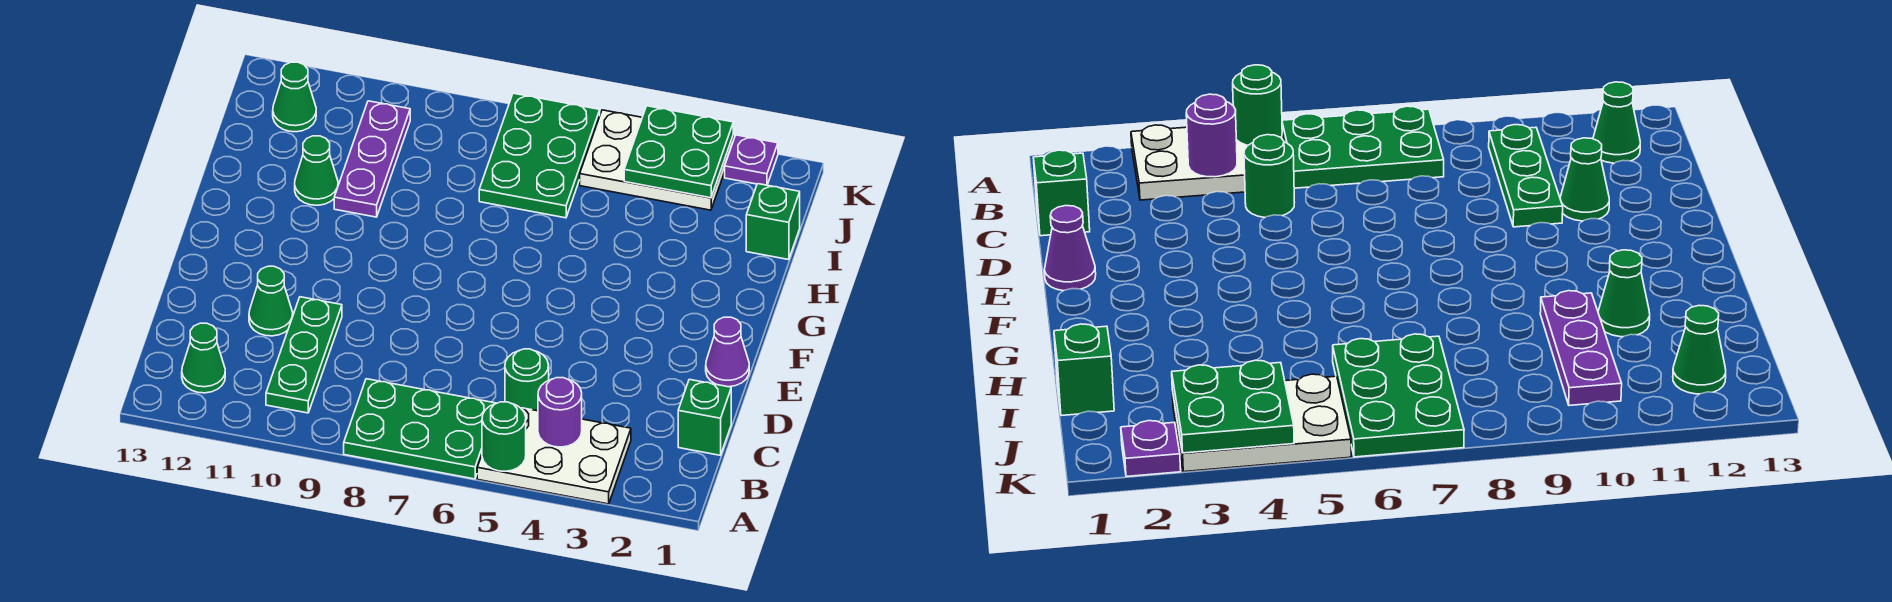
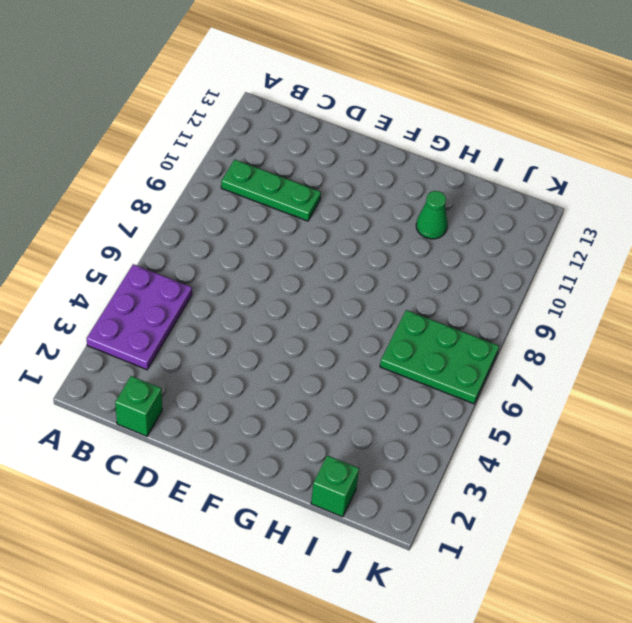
purple plate A3:B5 level 1 -> white plate A3:B5 level 1
none -> green plate A6:B8 level 1
none -> green cone B12 level 1
none -> green round brick C5 level 1

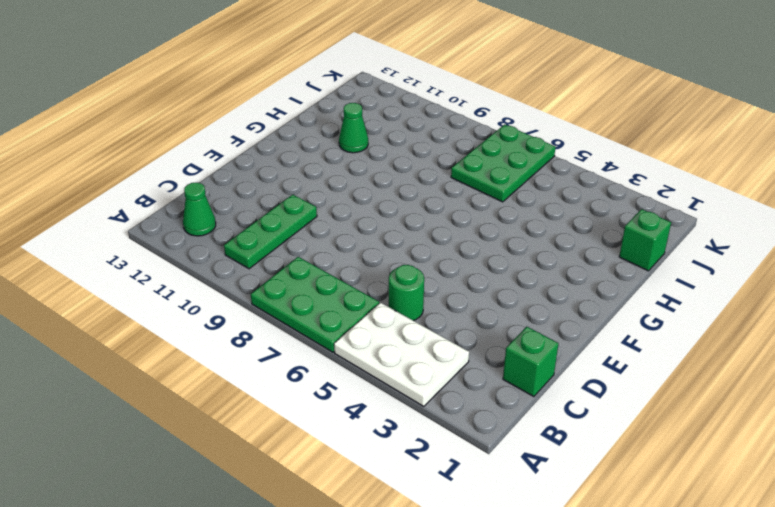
none -> green cone D11 level 1
none -> purple cone E1 level 1
none -> purple plate H10:J10 level 1

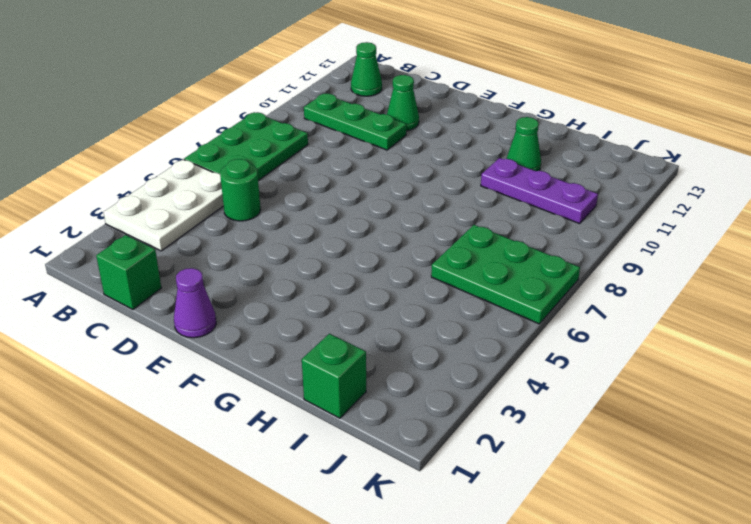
none -> white plate J3:K5 level 1
none -> green cone J12 level 1
none -> purple plate K2 level 1

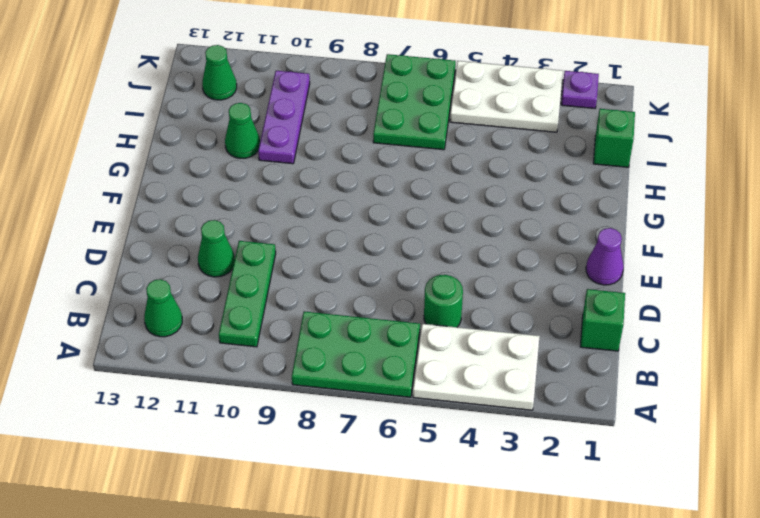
none -> green round brick A5 level 2
none -> purple round brick B4 level 2
none -> green plate J3:K4 level 2

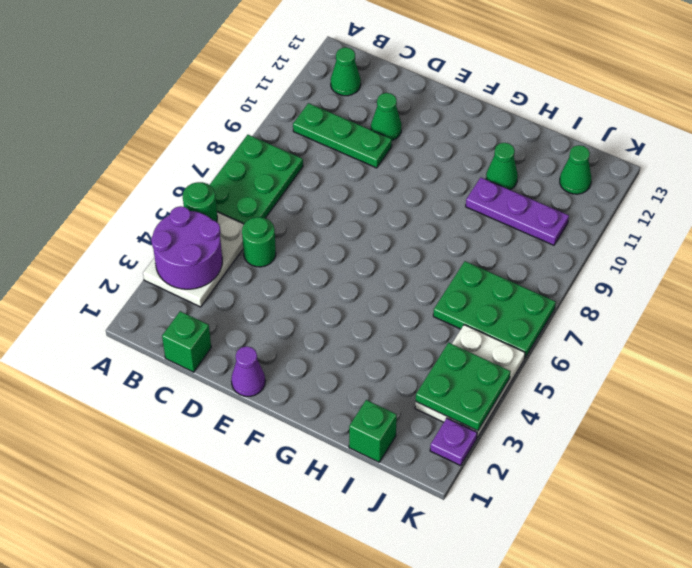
purple round brick A3:B4 level 2 -> purple round brick B4 level 2

